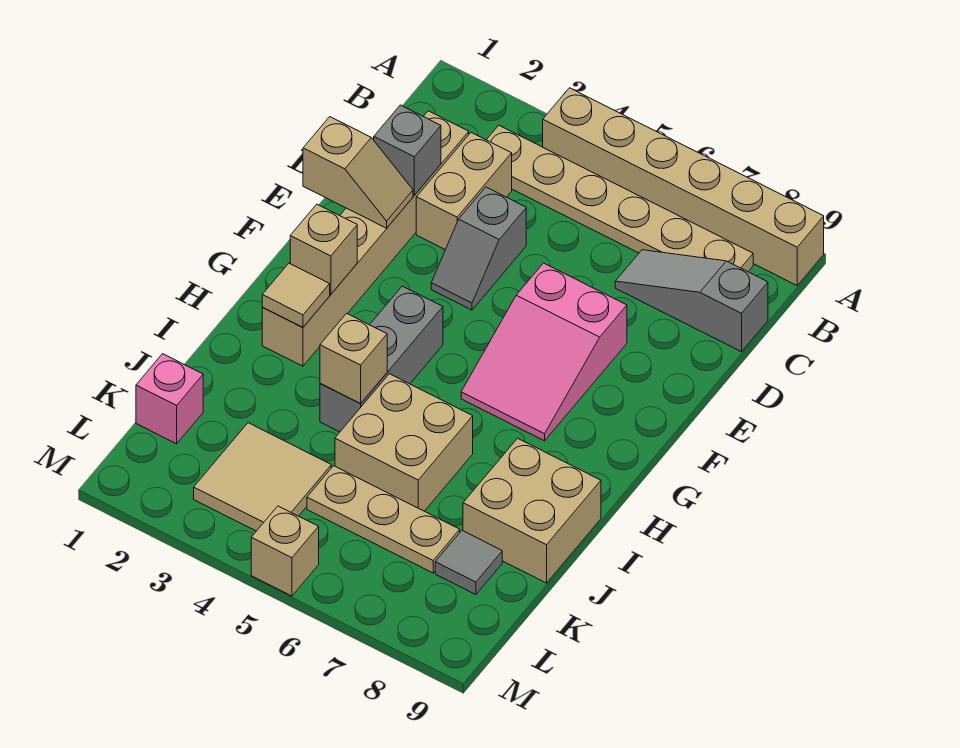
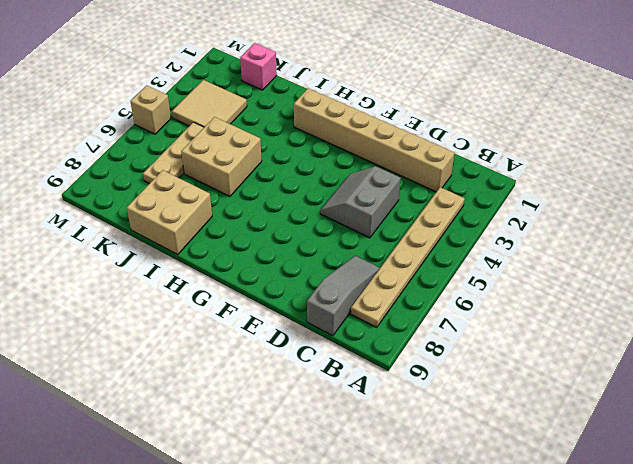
grey slope D4:E5 level 1 top D -> grey slope D4:E4 level 1 top D
none -> tan brick A4:A9 level 1
none -> tan brick C3:D3 level 1
none -> pink slope E6:G7 level 1 top E

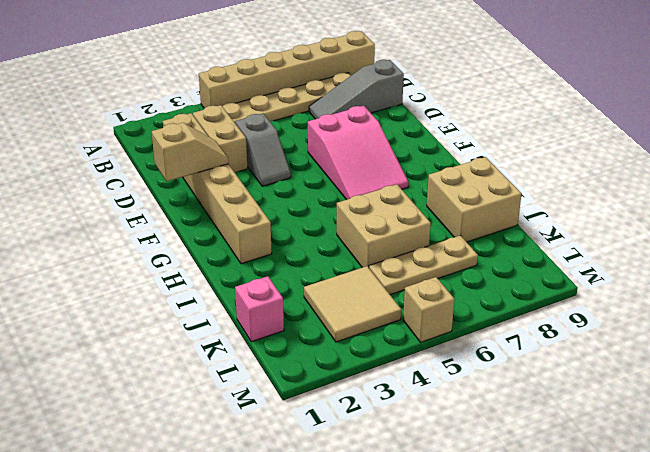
none -> grey brick G4:I4 level 1
none -> grey tile K8 level 1
none -> grey brick D2 level 2

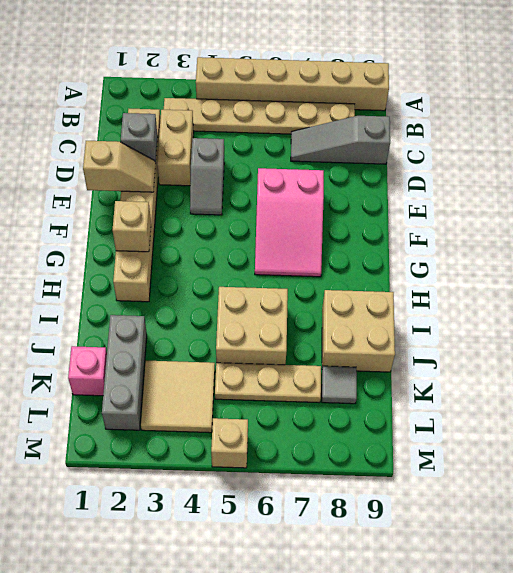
grey brick J2:L2 level 1 -> grey brick G4:I4 level 1
none -> tan tile H2 level 2
none -> tan brick I4 level 2

